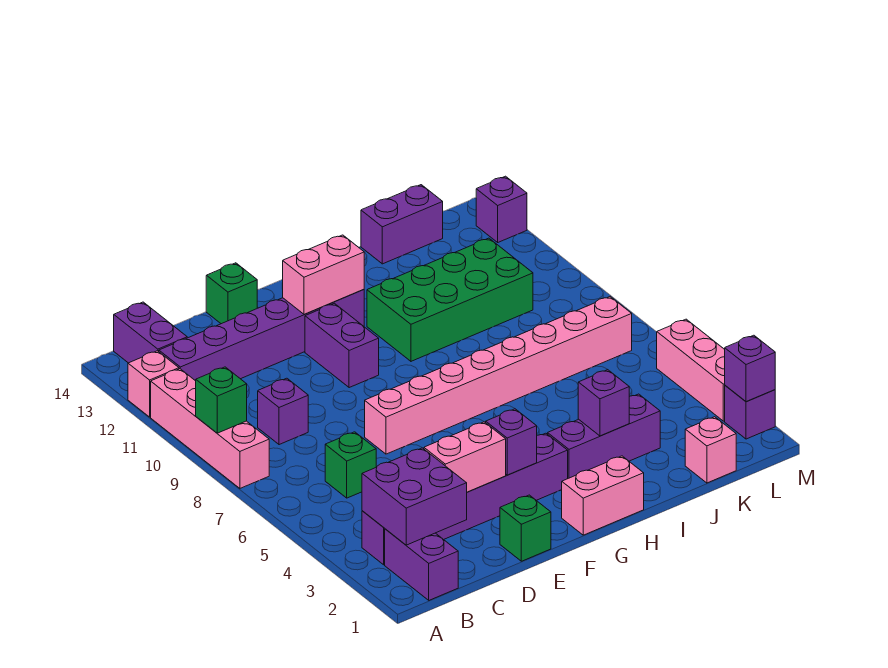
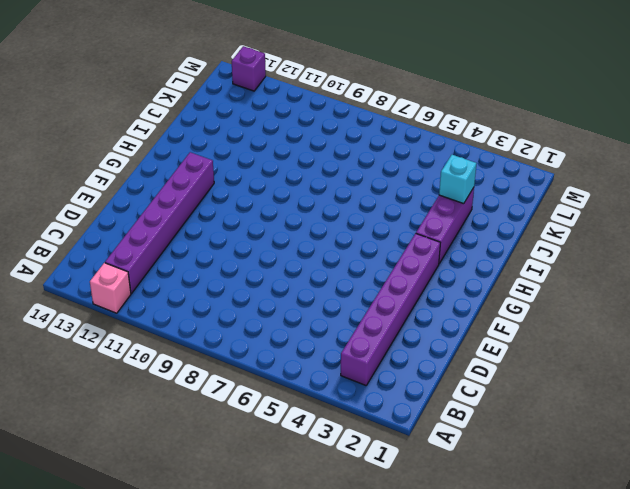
cyan brick J3 level 2 -> none
none -> pink brick A8:A11 level 1
none -> purple brick B1:B2 level 1
none -> purple brick B13:B14 level 1

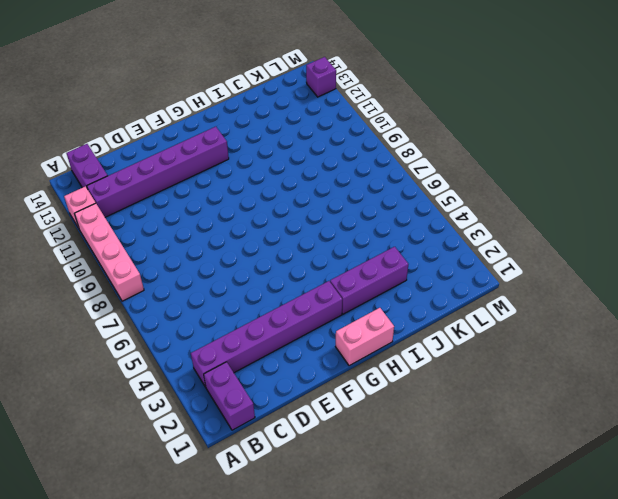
none -> green brick C6 level 1
none -> purple brick C9 level 1
none -> green brick E1 level 1

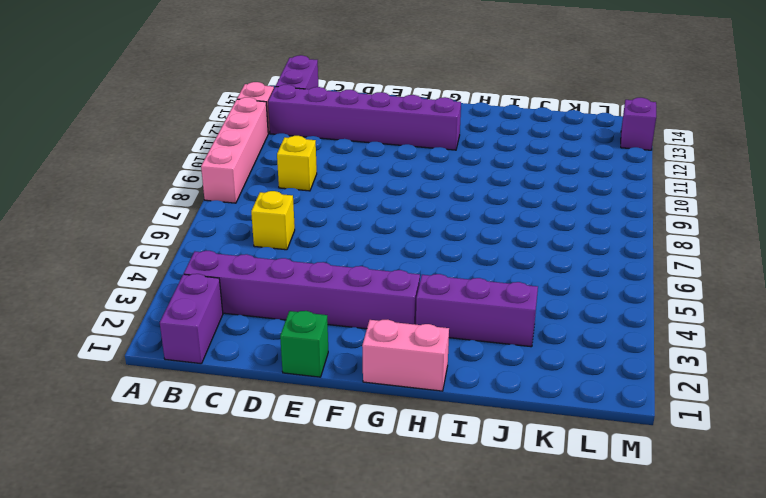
yellow brick C6 level 1 -> green brick C6 level 1
yellow brick C9 level 1 -> purple brick C9 level 1
none -> pink brick E7:L7 level 1
none -> green brick E14 level 1
none -> purple brick F10:F11 level 1

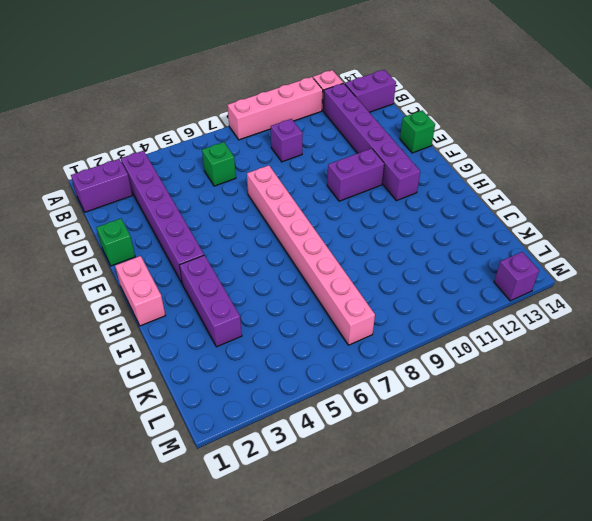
none -> green brick H10:K11 level 1
none -> purple brick J14:K14 level 1
none -> pink brick K1 level 1

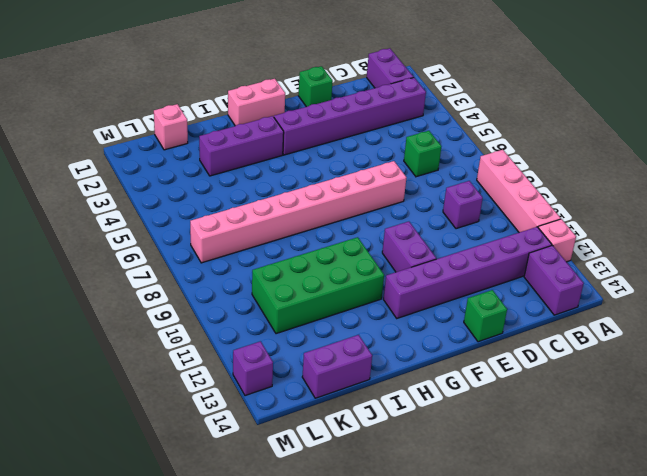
none -> purple brick M2 level 1
none -> pink brick M3:M5 level 1
none -> green brick A9 level 2

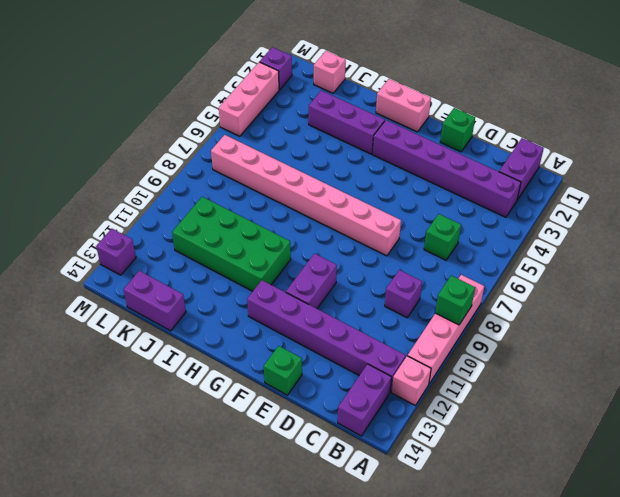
none -> purple brick B2:C3 level 2
none -> pink brick D3:E3 level 2
none -> purple brick F3 level 2

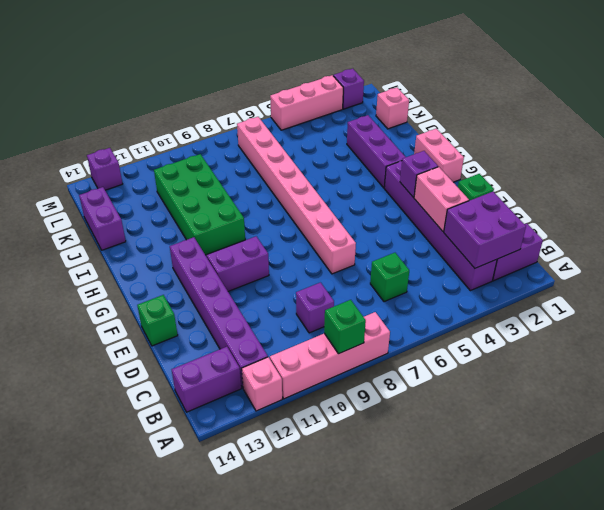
none -> pink brick F12:G12 level 2
none -> purple brick I3 level 2
none -> purple brick M2 level 2

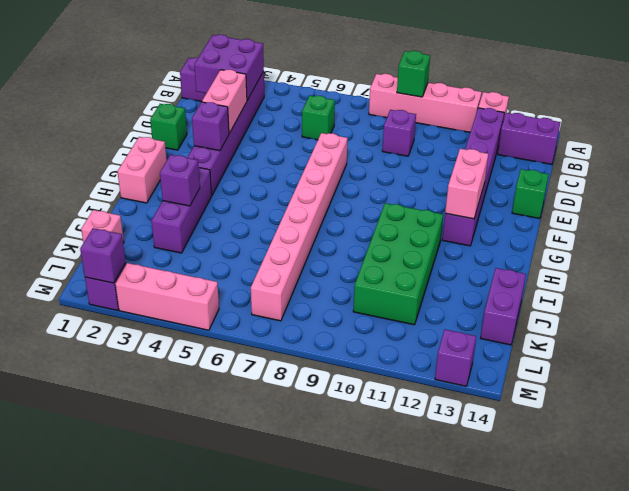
none -> purple brick F10:F11 level 1

